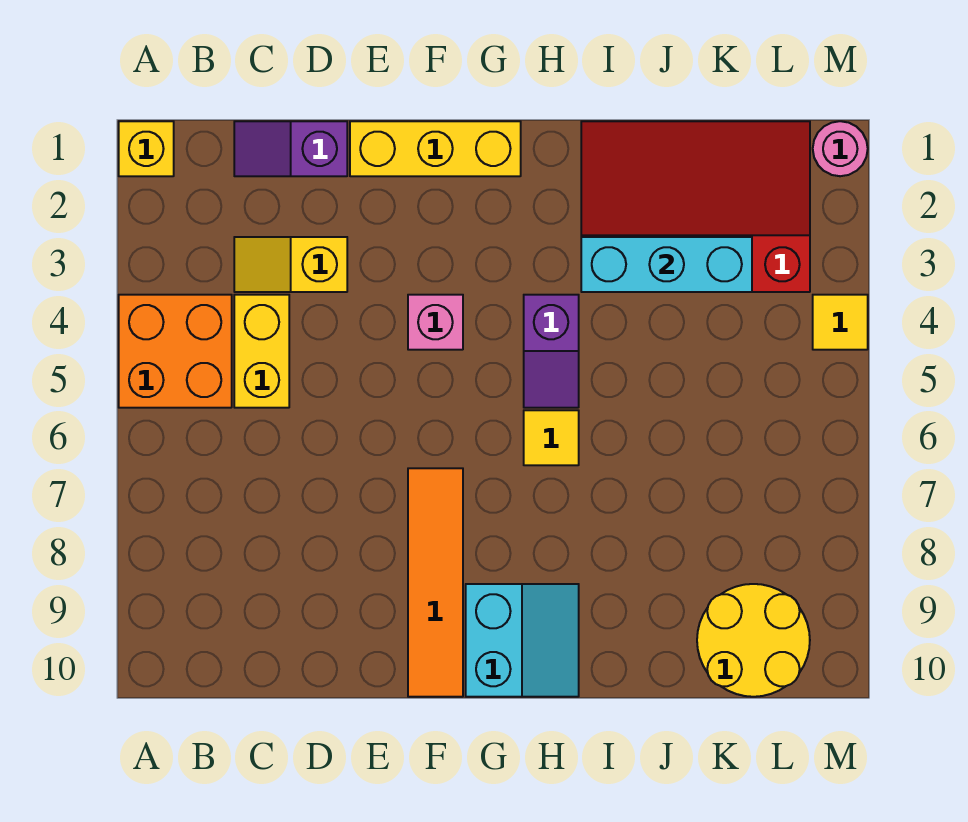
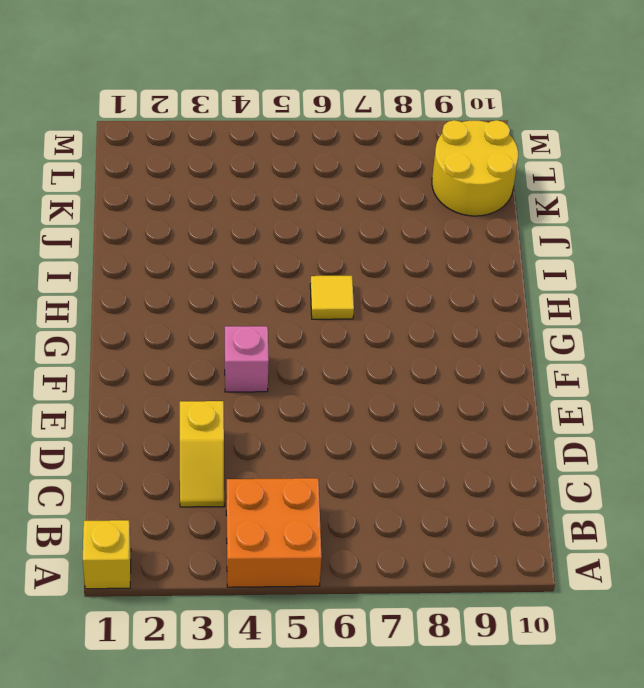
none -> purple slope C1:D1 level 1 top D
none -> yellow brick C4:C5 level 1
none -> yellow brick E1:G1 level 1

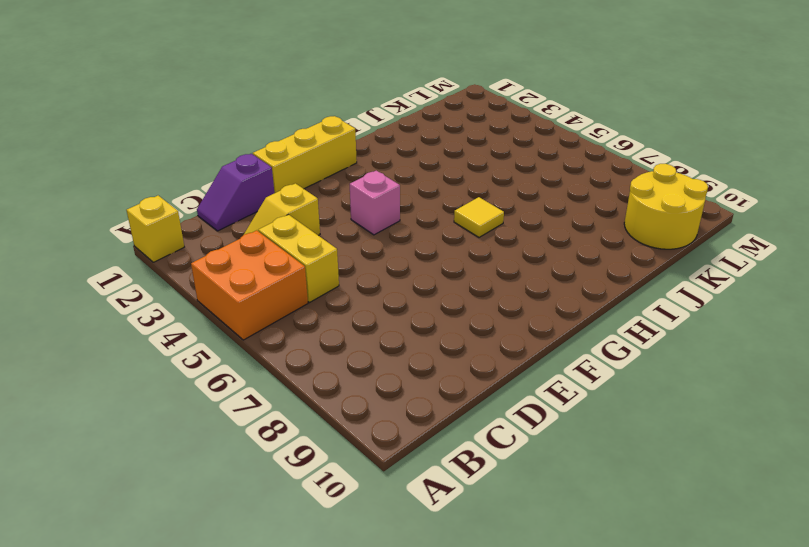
none -> orange tile F7:F10 level 1
none -> cyan slope G9:H10 level 1 top G
none -> purple slope H4:H5 level 1 top 4

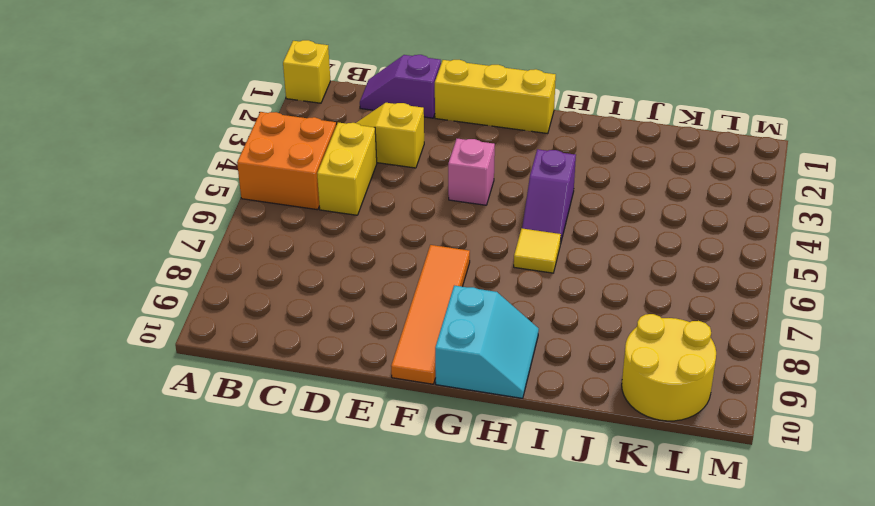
none -> red slope I1:L3 level 1 top 3
none -> pink round brick M1 level 1
none -> yellow tile M4 level 1

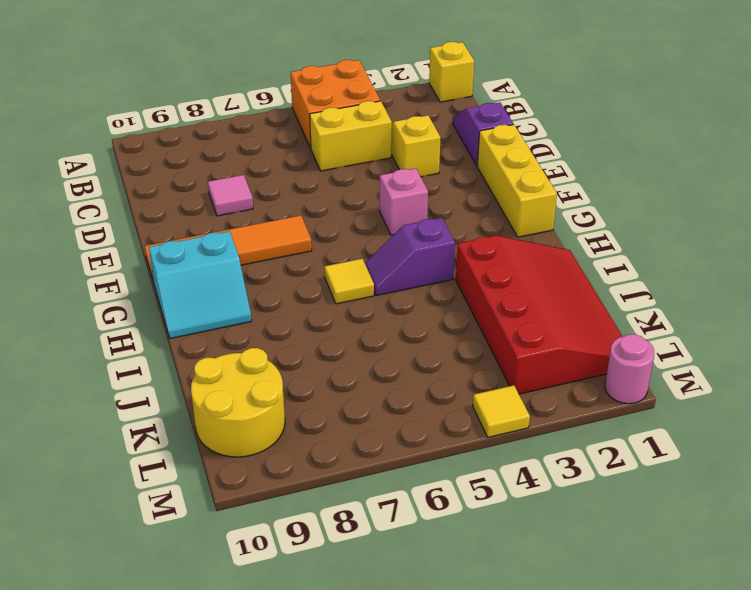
pink tile D8 level 1 -> none
none -> cyan brick I3:K3 level 2

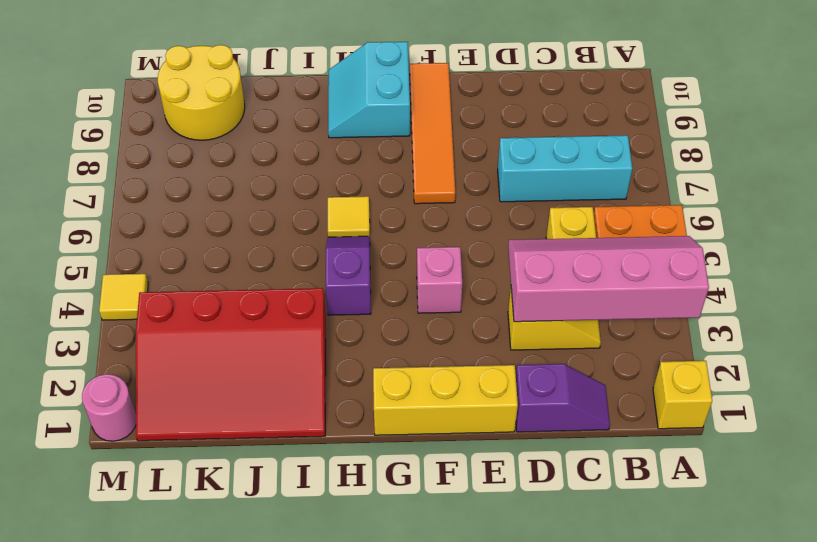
pink slope A3:D4 level 2 top 3 -> none
cyan brick B7:D7 level 1 -> cyan brick I3:K3 level 2

